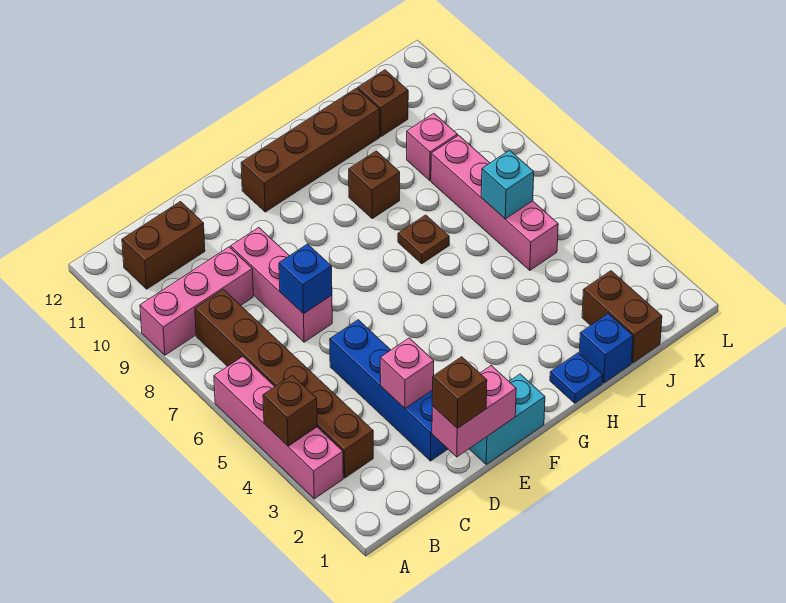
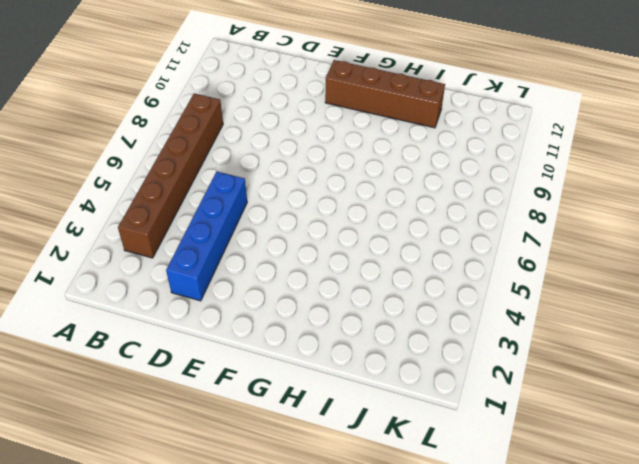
none -> pink brick A3:A6 level 1
none -> pink brick A9:C9 level 1
none -> brown brick B11:C11 level 1

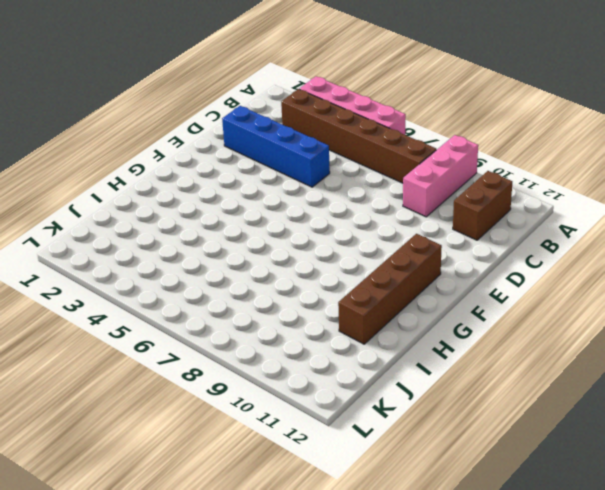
none -> pink brick D7:D9 level 1
none -> cyan brick E1:F1 level 1
none -> blue plate H1 level 1

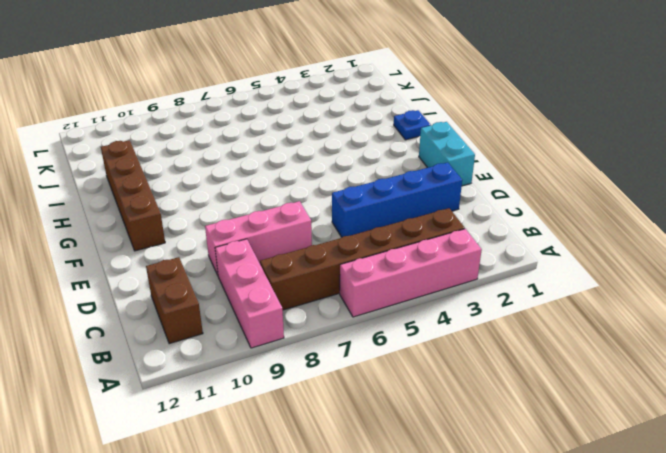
none -> brown plate H7 level 1
none -> brown brick H9 level 1
none -> blue brick I1 level 1

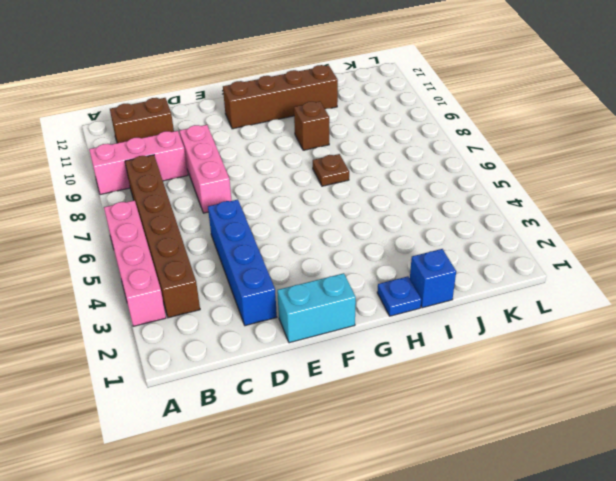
none -> brown brick J1:J2 level 1
none -> pink brick J5:J8 level 1
none -> pink brick J9 level 1

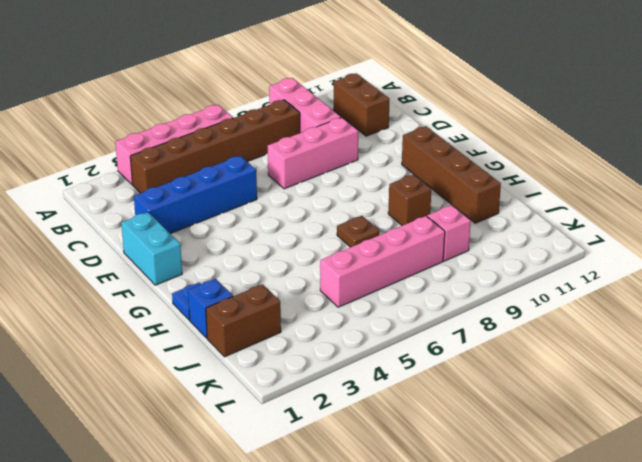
none -> brown brick J11 level 1
none -> brown brick A4 level 2
none -> pink brick D1:E1 level 2

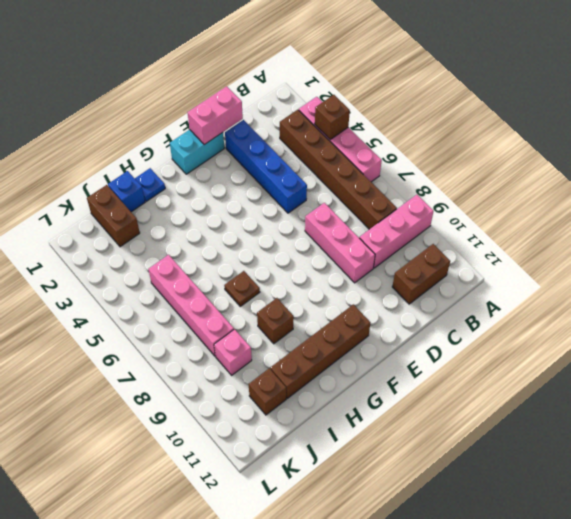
none -> pink brick D3 level 2
none -> blue brick D7 level 2
none -> cyan brick J6 level 2

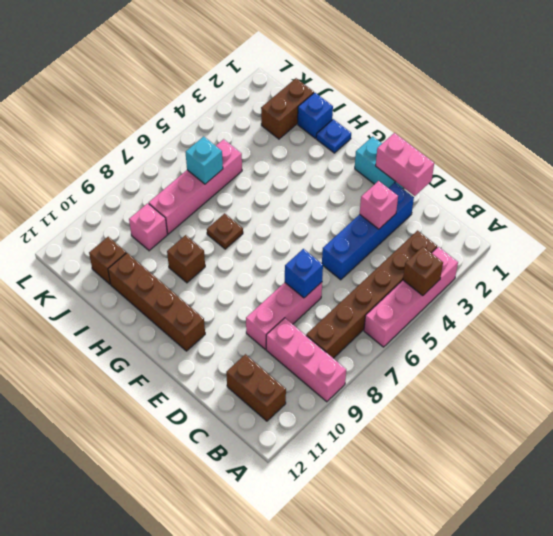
none -> brown brick D1 level 3

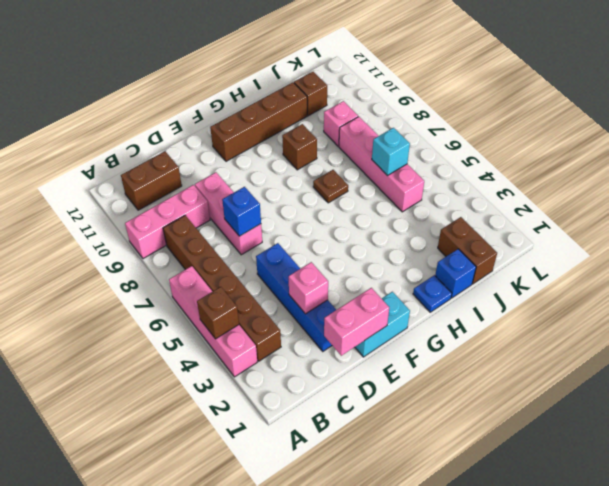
none -> brown brick D1 level 3

